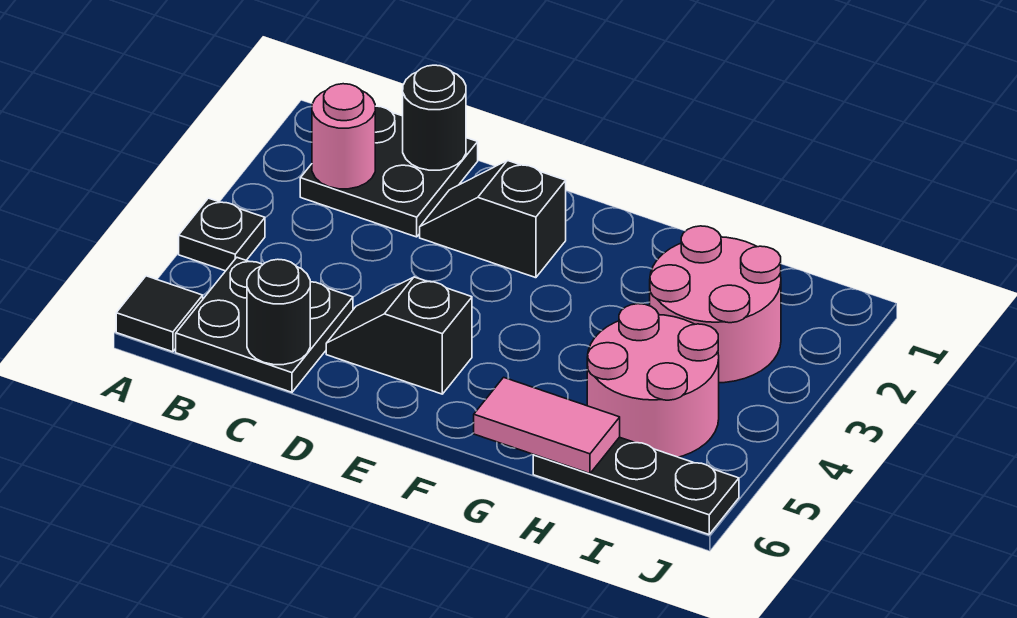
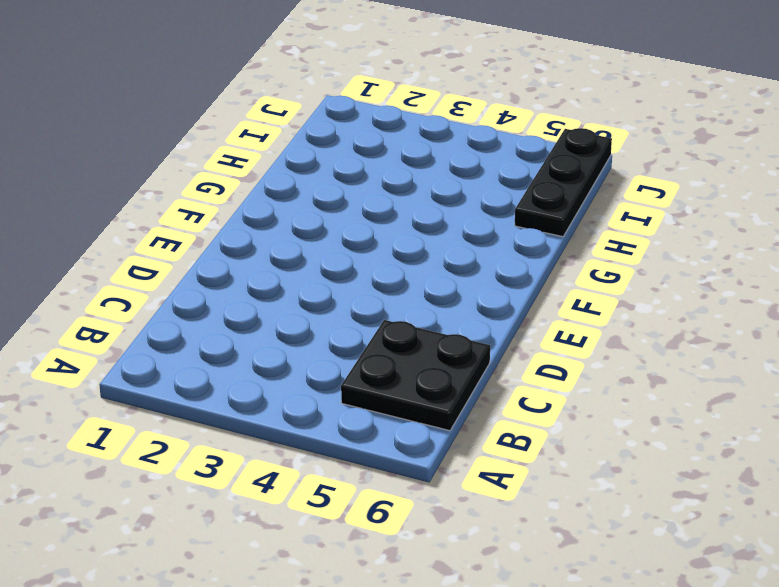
none -> black plate A4 level 1
none -> black tile A6 level 1
none -> black plate B1:C2 level 1

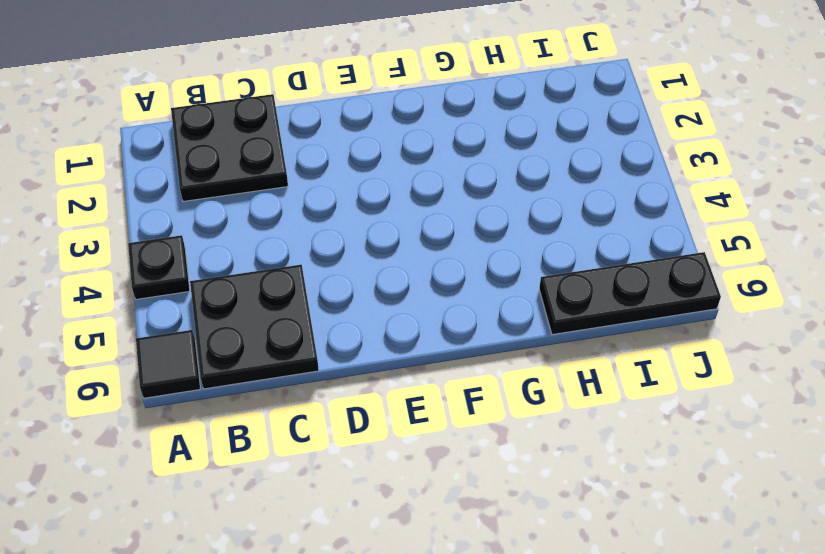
none -> black slope D2:E2 level 1 top E
none -> black slope D5:E5 level 1 top E
none -> pink round brick H2:I3 level 1

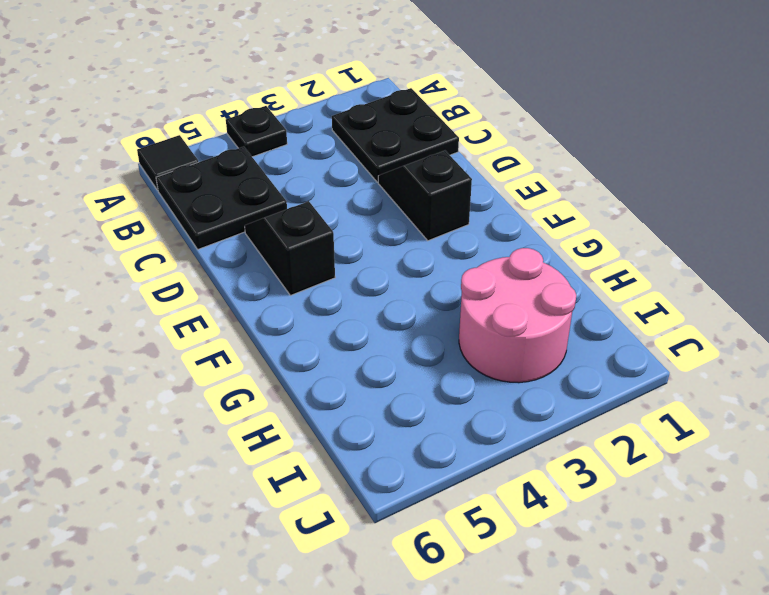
none -> pink round brick H4:I5 level 1
none -> black plate H6:J6 level 1
none -> pink round brick B2 level 2

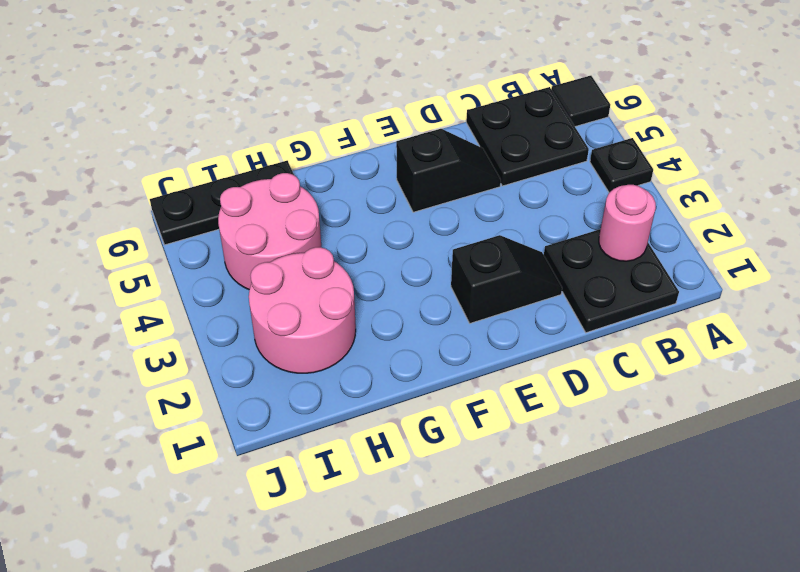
none -> black round brick C1 level 2
none -> black round brick C6 level 2
none -> pink tile G6:H6 level 2

